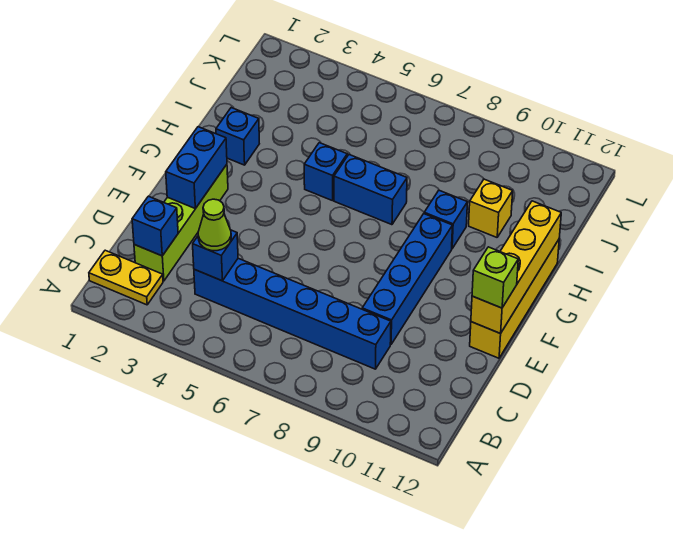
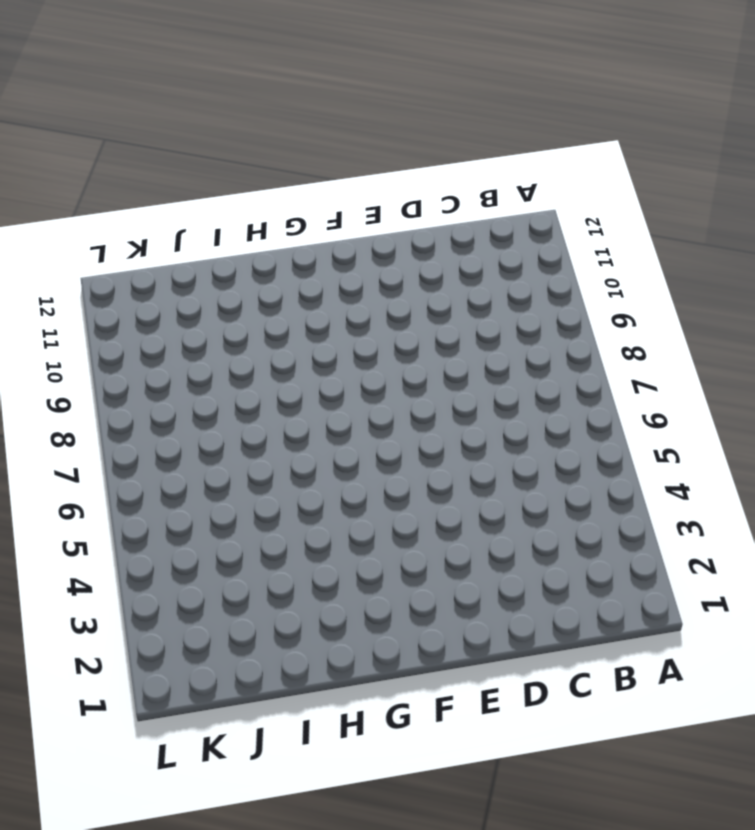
none -> yellow plate B1:B2 level 1
none -> lime brick C2:F2 level 1
none -> blue brick C4:C9 level 1

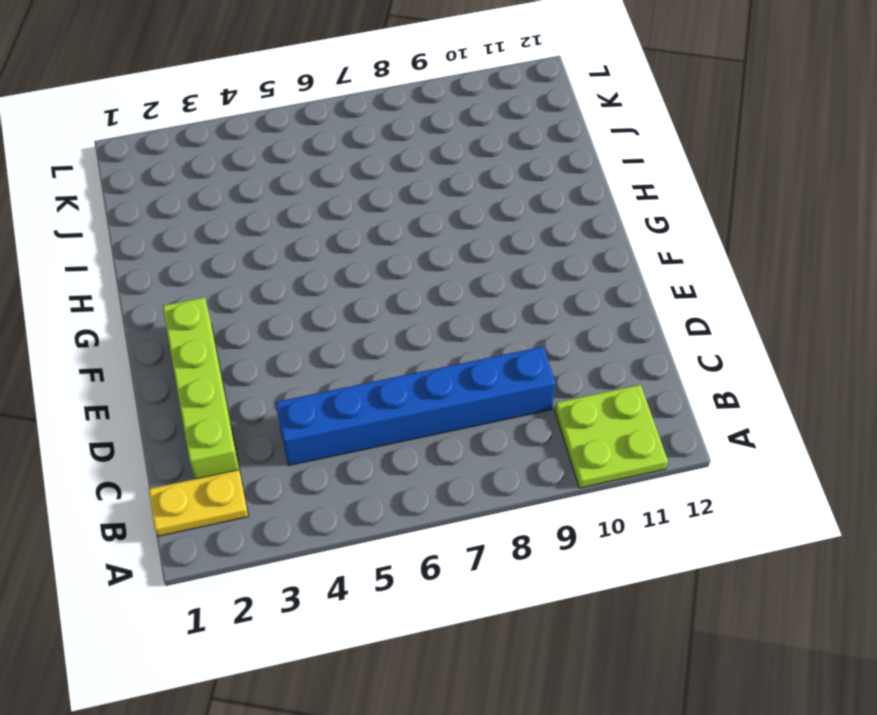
lime plate A10:B11 level 1 -> none
none -> blue brick D9:G9 level 1
none -> yellow brick E12:H12 level 1
none -> blue brick H2 level 1

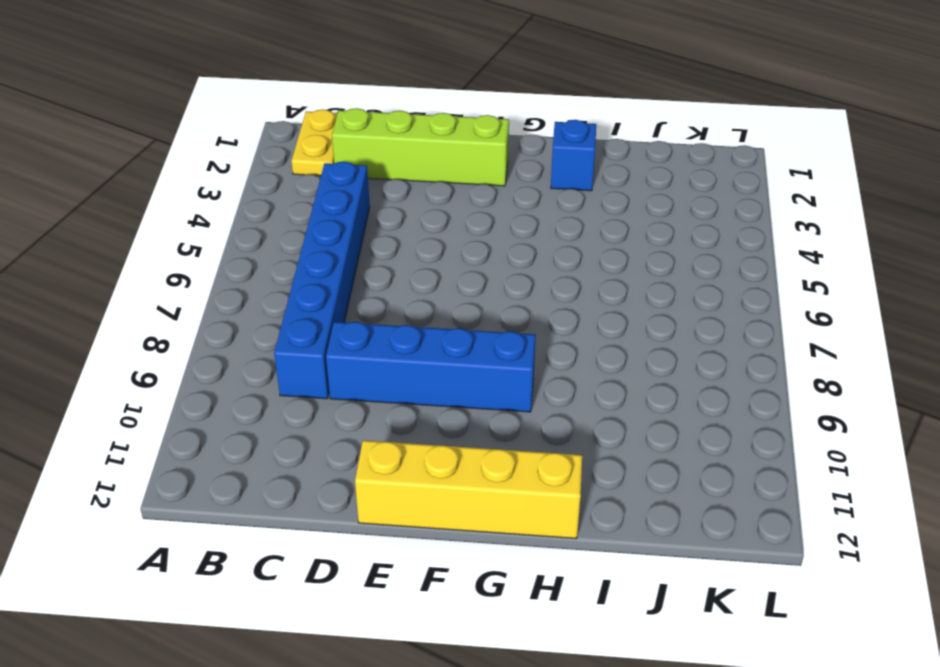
none -> blue brick H5 level 1
none -> blue brick H6:H7 level 1
none -> blue brick H9 level 1

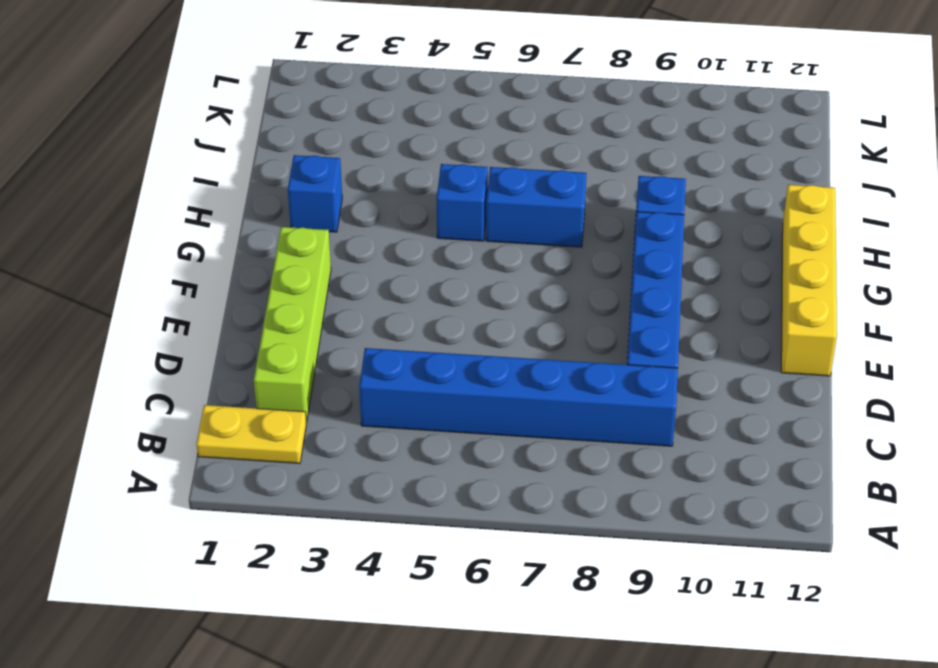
none -> yellow brick I10 level 1
none -> blue brick C2 level 2
none -> blue brick C4 level 2

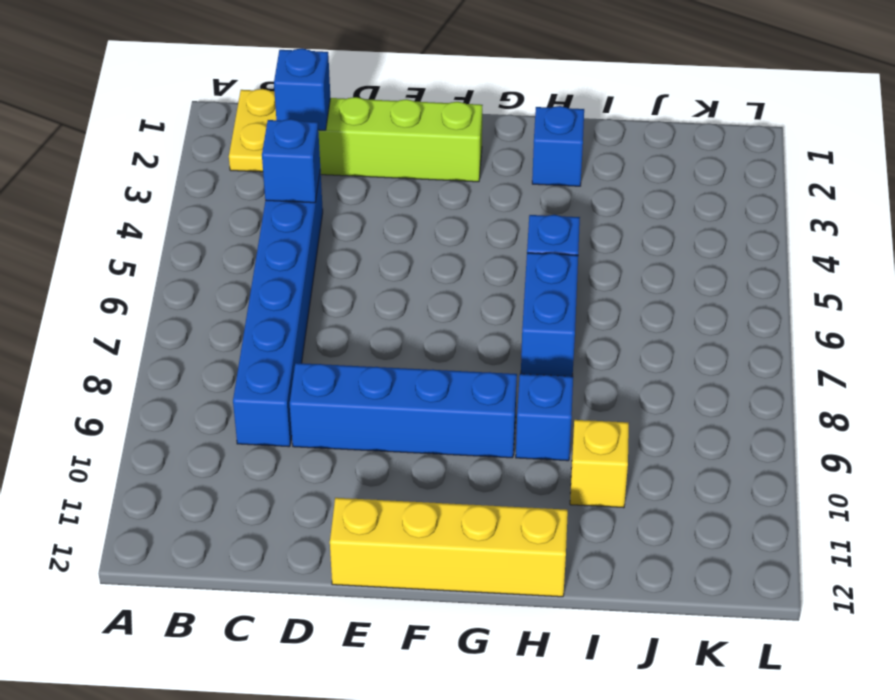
none -> blue brick E2:F2 level 2
none -> yellow brick E12:H12 level 2
none -> lime cone C4 level 3

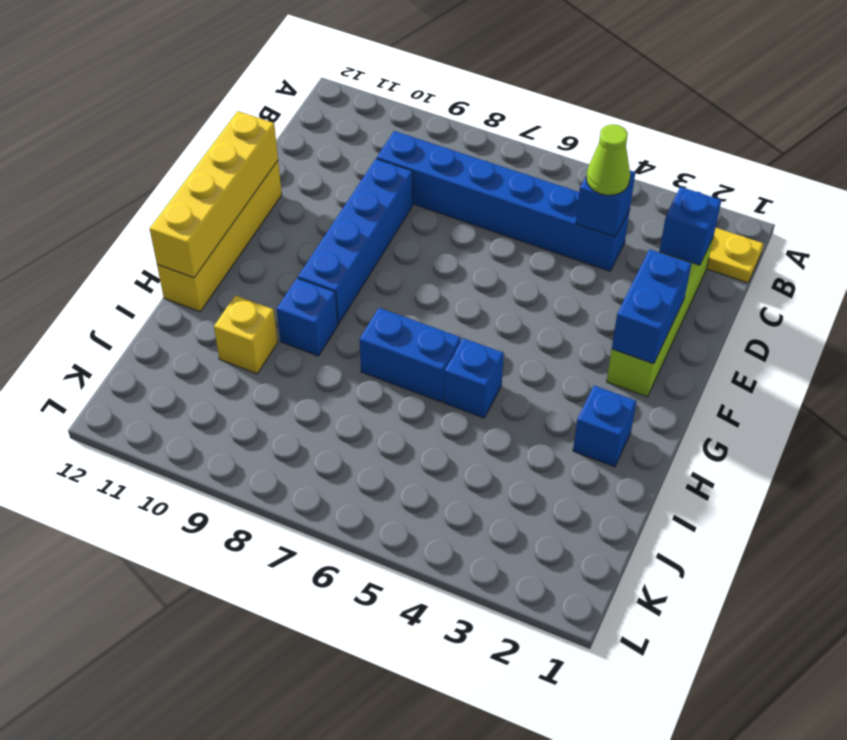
none -> lime brick E12 level 3

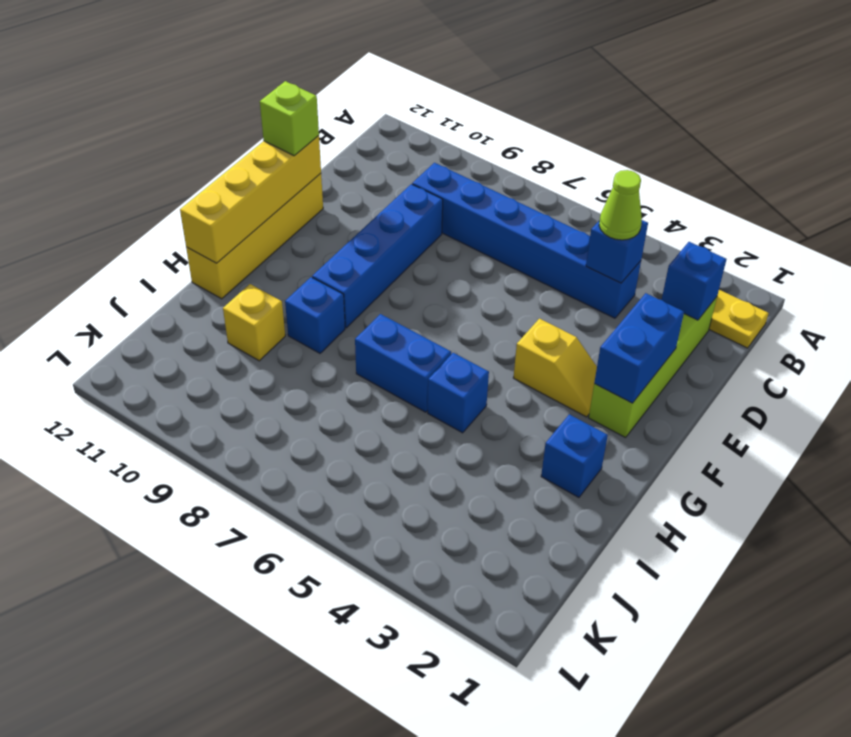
yellow slope F3:F4 level 1 top 4 -> none

